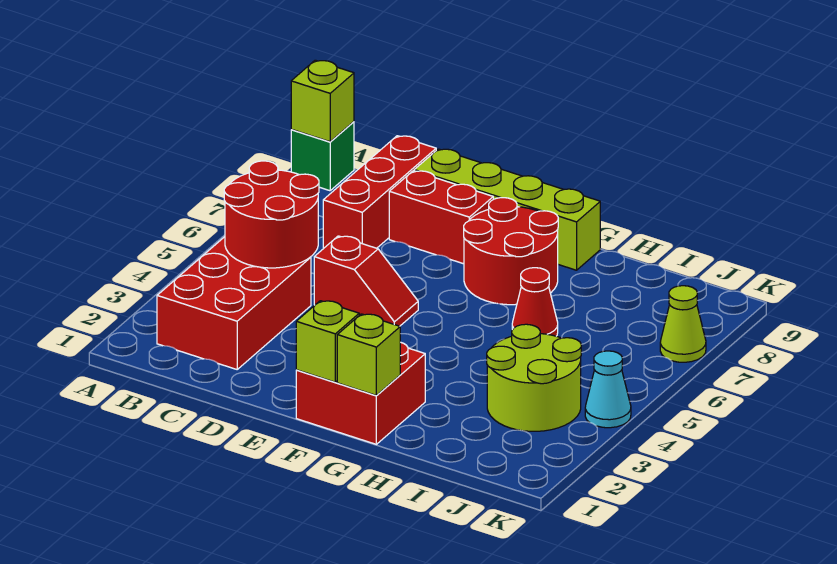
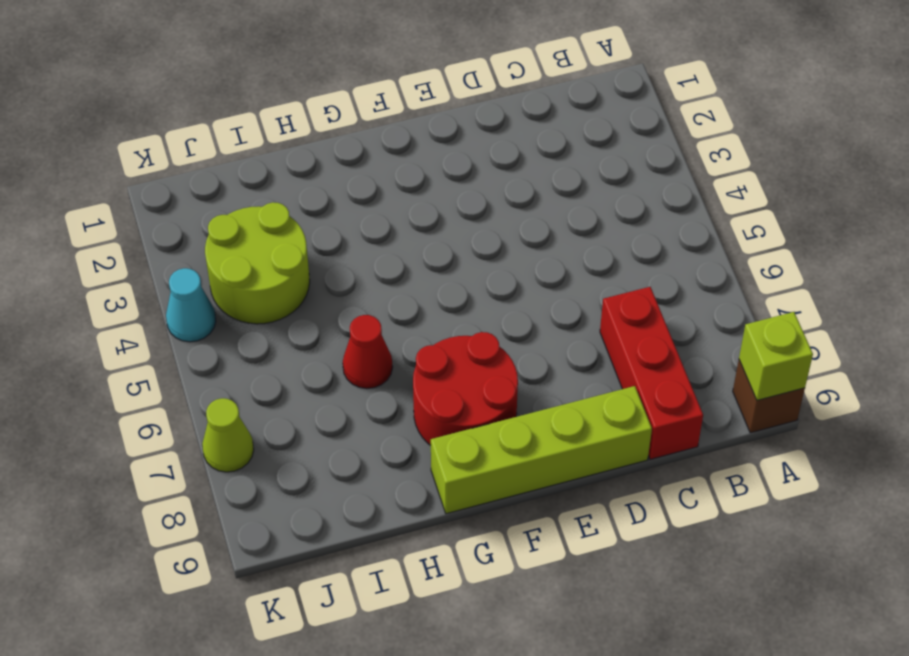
brown brick A9 level 1 -> green brick A9 level 1
none -> red brick B2:C4 level 1
none -> red slope D5:E5 level 1 top D
none -> red brick D8:E8 level 1

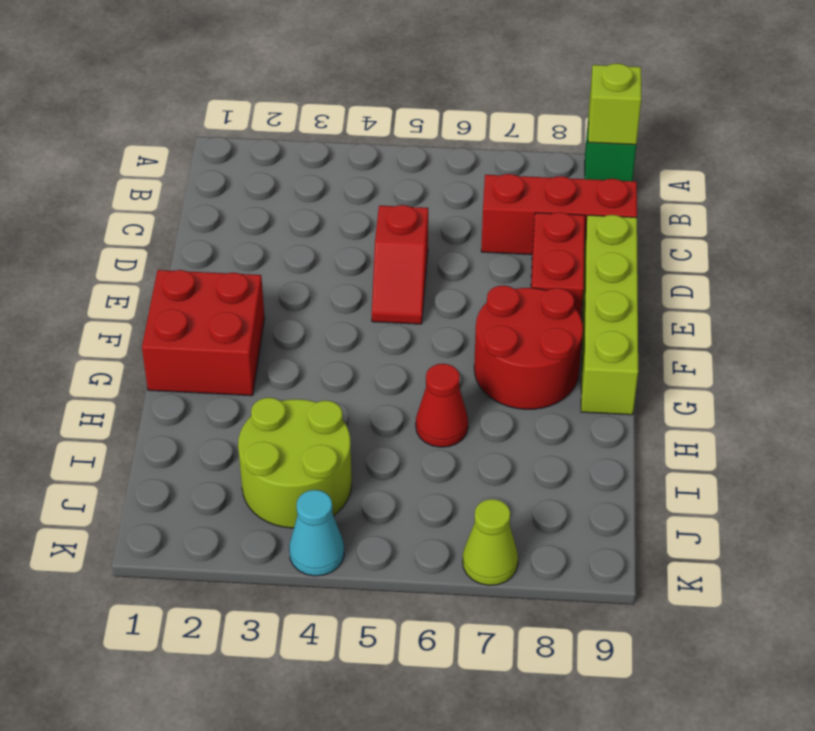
none -> red brick B2:C4 level 1
none -> red round brick B4:C5 level 2
none -> lime brick F1 level 2

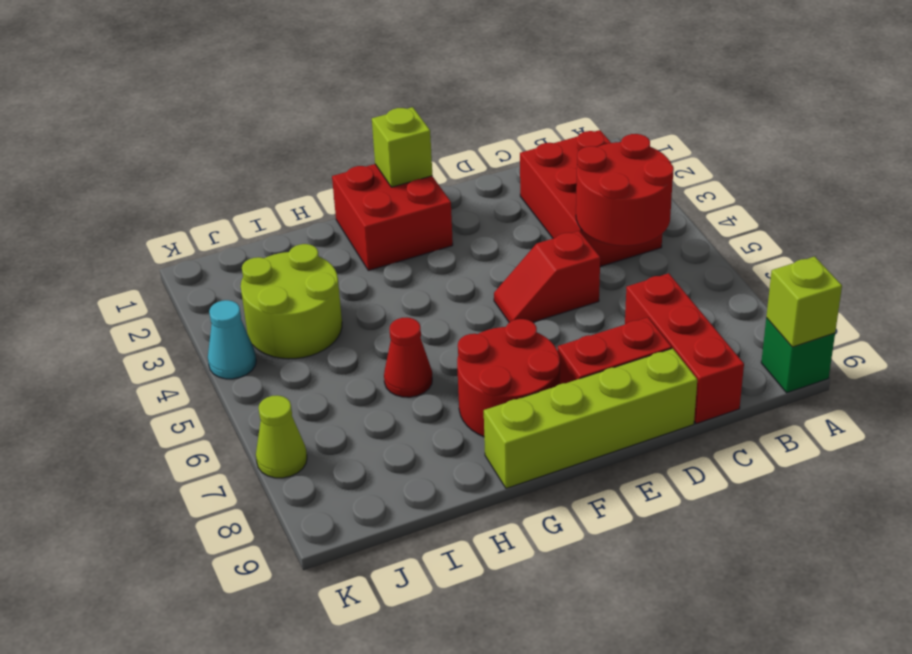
none -> lime brick G1 level 2

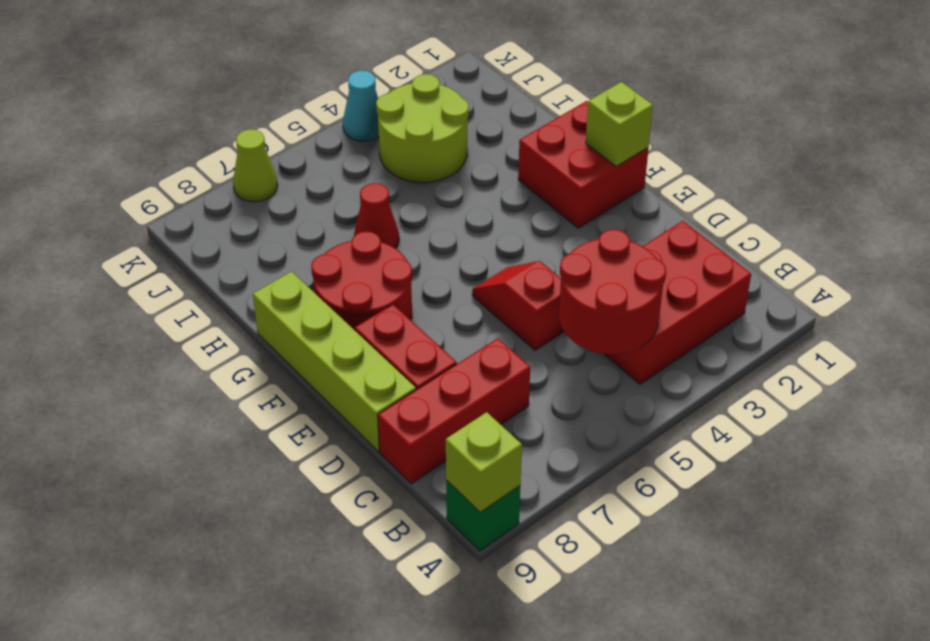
none -> lime brick G1 level 2

